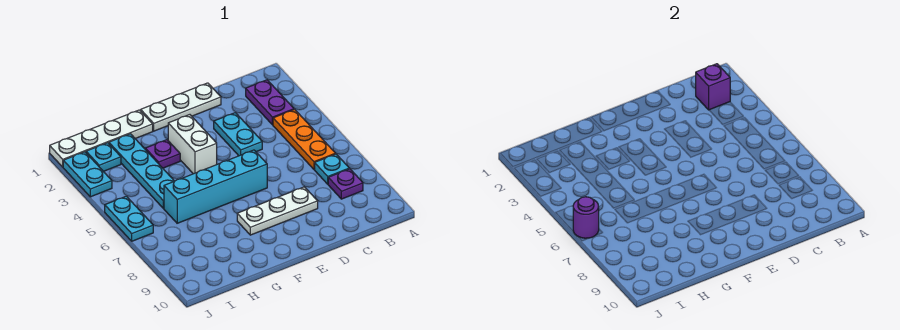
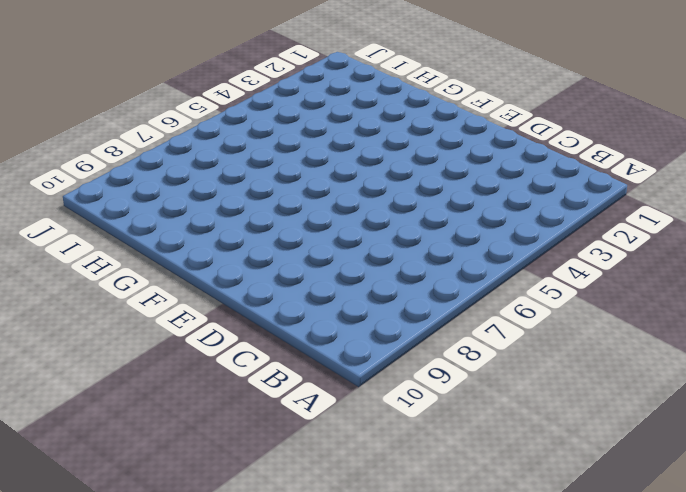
none -> purple plate B2:B3 level 1
none -> orange plate B4:B6 level 1
none -> cyan plate B7 level 1

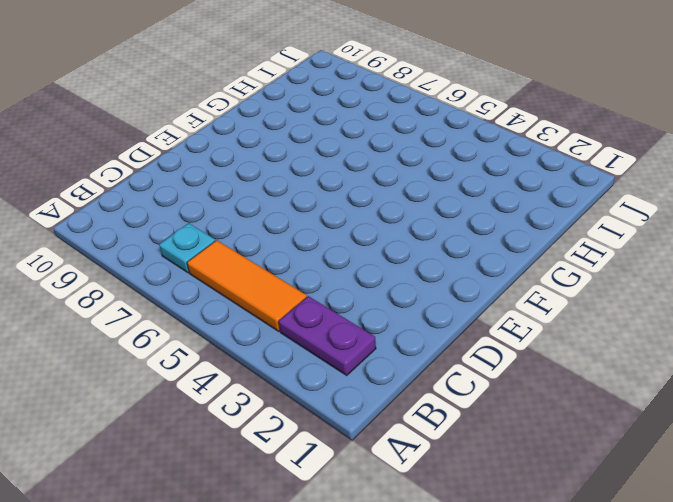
orange tile B4:B6 level 1 -> orange plate B4:B6 level 1
none -> purple plate B8 level 1
none -> white plate D1:F1 level 1
none -> cyan plate D3:D4 level 1

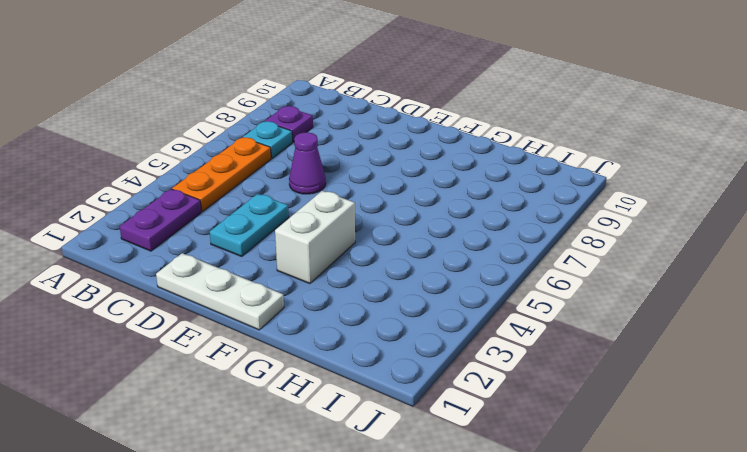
purple cone D6 level 1 -> none
none -> white plate D8:F8 level 1
none -> cyan brick E6:H6 level 1
none -> white plate G1:J1 level 1

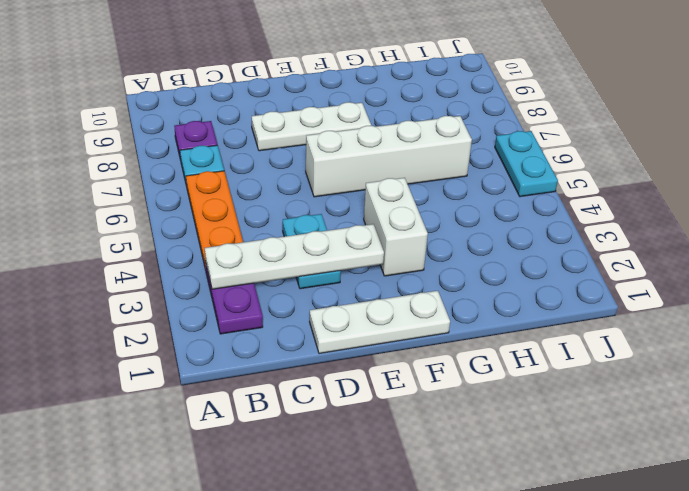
white plate B3:E3 level 2 -> white plate G1:J1 level 1
white brick E6:H6 level 1 -> cyan brick E6:H6 level 1
none -> purple plate G3 level 1
none -> cyan plate H2:H5 level 1
none -> cyan plate I2 level 1

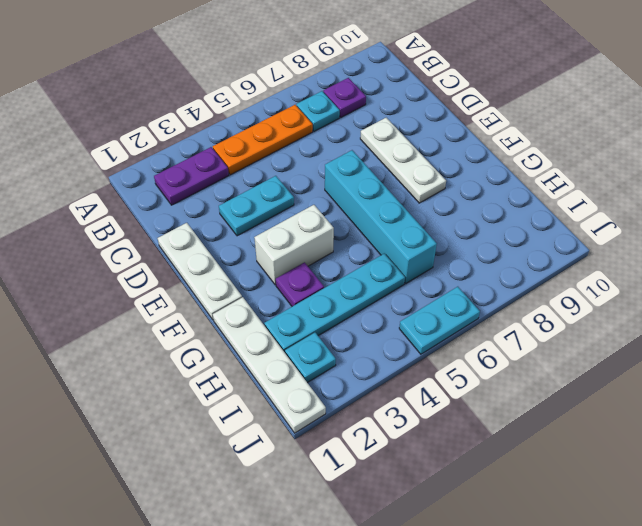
none -> cyan plate J2:J3 level 1
none -> purple brick B2 level 2
none -> purple round brick J6 level 2

